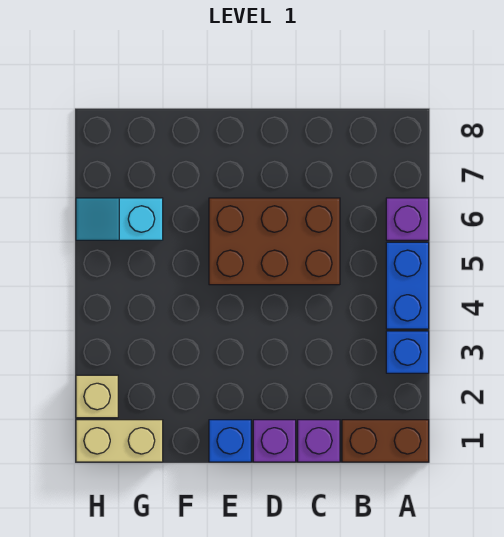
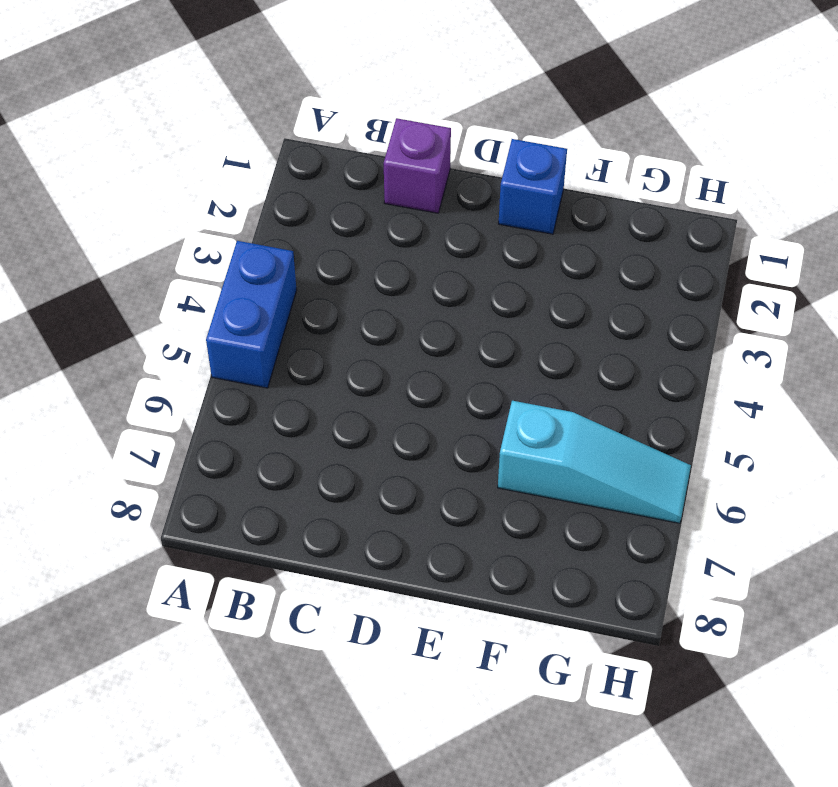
cyan slope F6:H6 level 1 top F -> cyan slope G6:H6 level 1 top G
none -> brown brick A1:B1 level 1
none -> blue brick A3 level 1

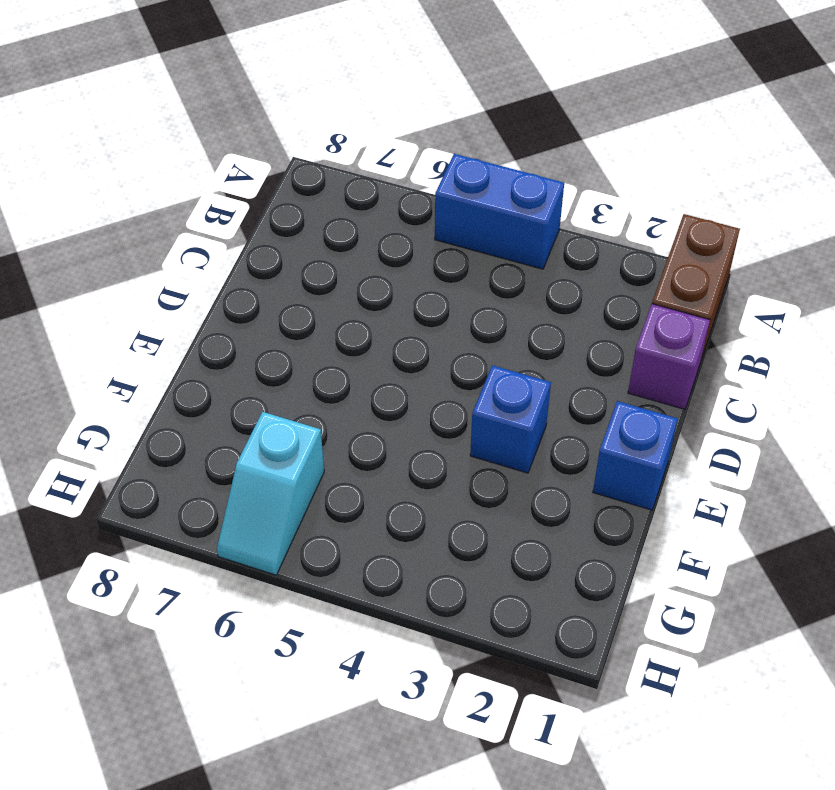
blue brick E3 level 1 -> blue brick A3 level 1
none -> purple brick A6 level 1
none -> brown brick C5:E6 level 1

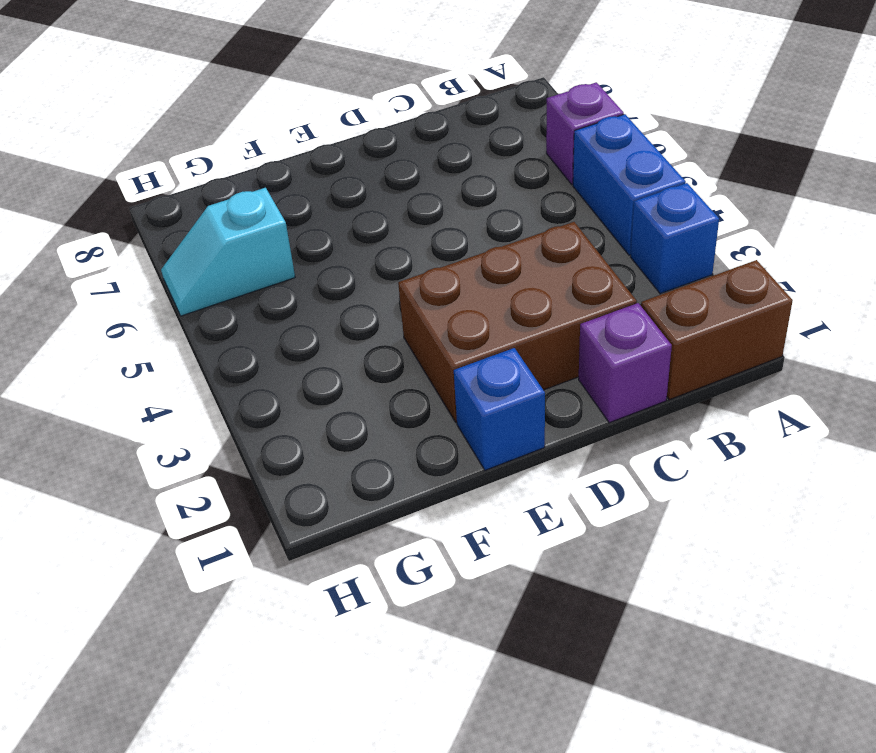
brown brick C2:E3 level 1 -> brown brick C5:E6 level 1
none -> purple brick D1 level 1
none -> tan brick G1:H1 level 1

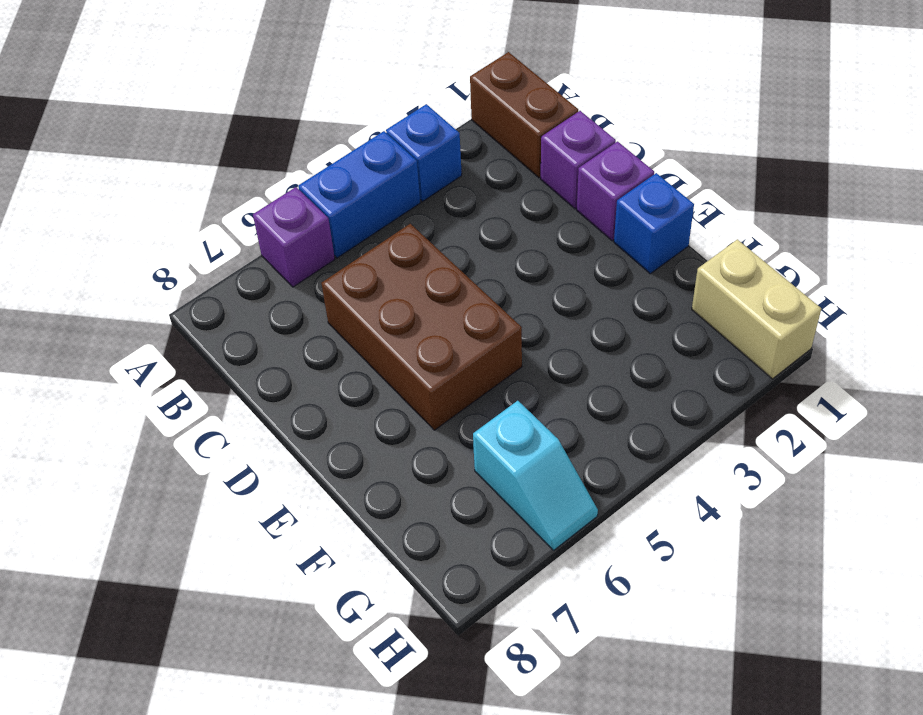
none -> tan brick H2 level 1

